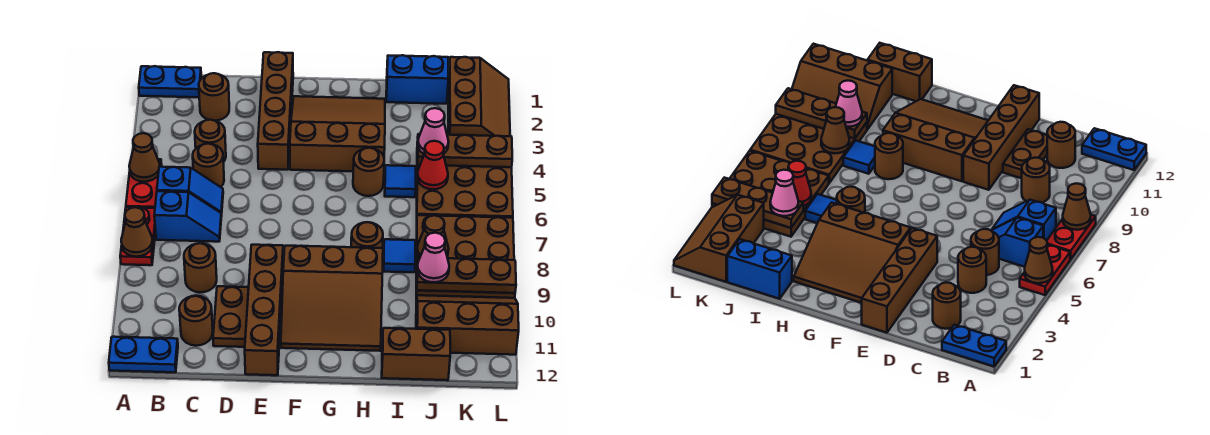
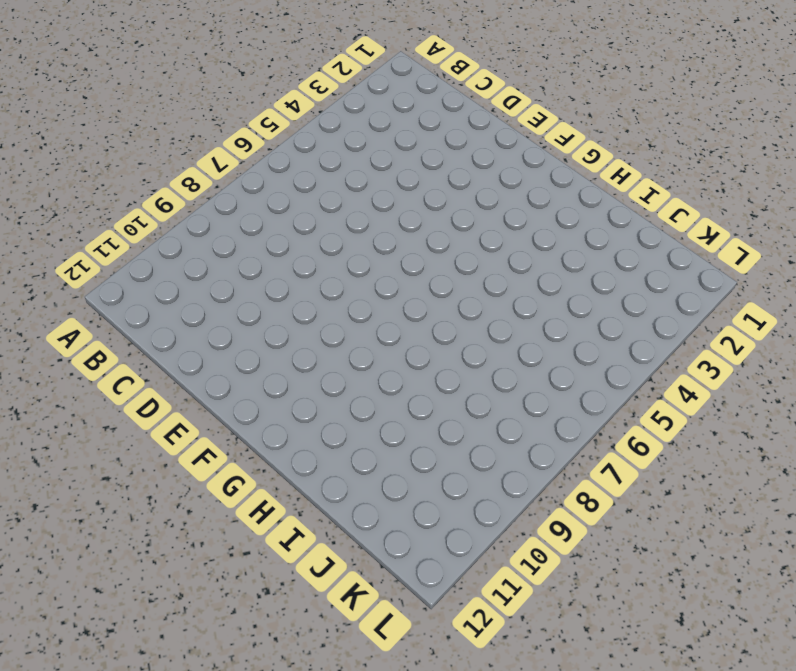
none -> blue plate A1:B1 level 1
none -> red plate A5:A6 level 1
none -> red plate A7:A8 level 1
none -> blue plate A12:B12 level 1

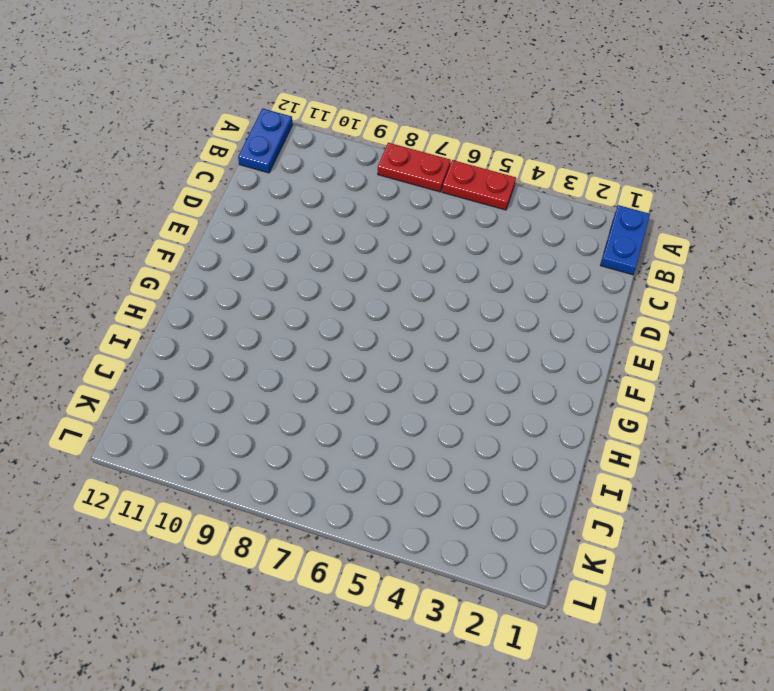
none -> blue slope B6:C6 level 1 top B
none -> blue slope B7:C7 level 1 top B
none -> brown round brick C2 level 1
none -> brown round brick C4 level 1

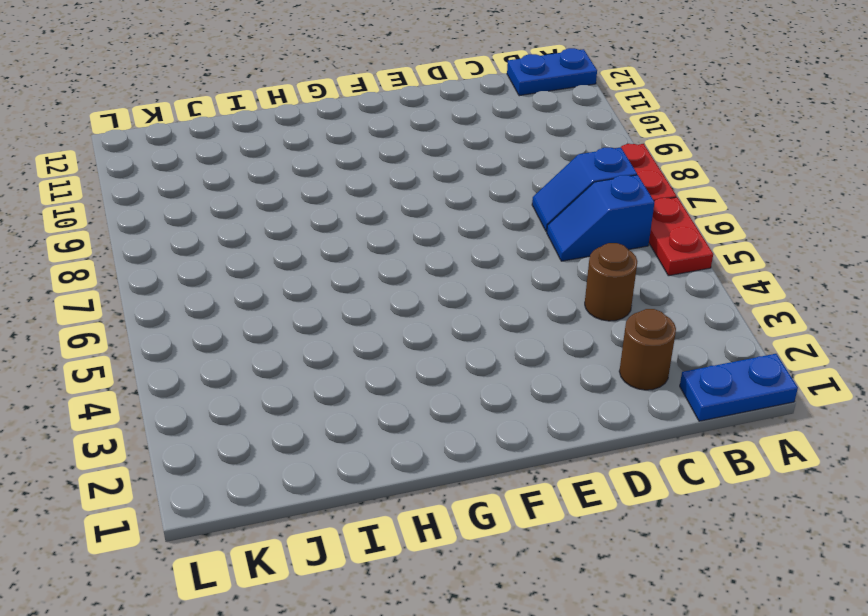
none -> brown round brick C5 level 1
none -> brown round brick C9 level 1
none -> brown round brick C11 level 1
none -> brown plate D10:D11 level 1

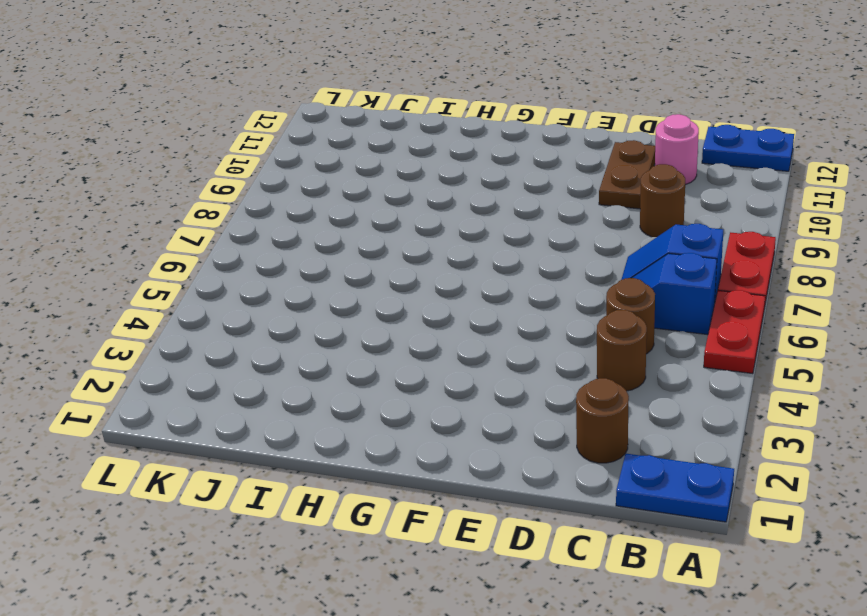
pink round brick C11 level 1 -> brown round brick C11 level 1
none -> brown brick E1:E4 level 1
none -> brown brick E9:E12 level 1
none -> brown slope F2:H4 level 1 top 4
none -> brown slope F9:H11 level 1 top 9

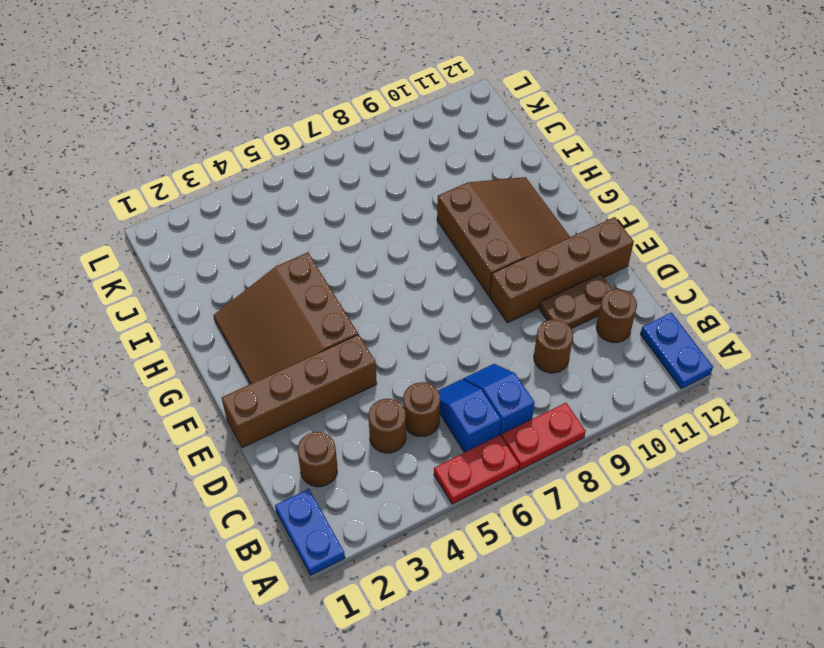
none -> brown round brick H5 level 1
none -> brown round brick H8 level 1
none -> blue brick I1:J1 level 1
none -> blue tile I5 level 1

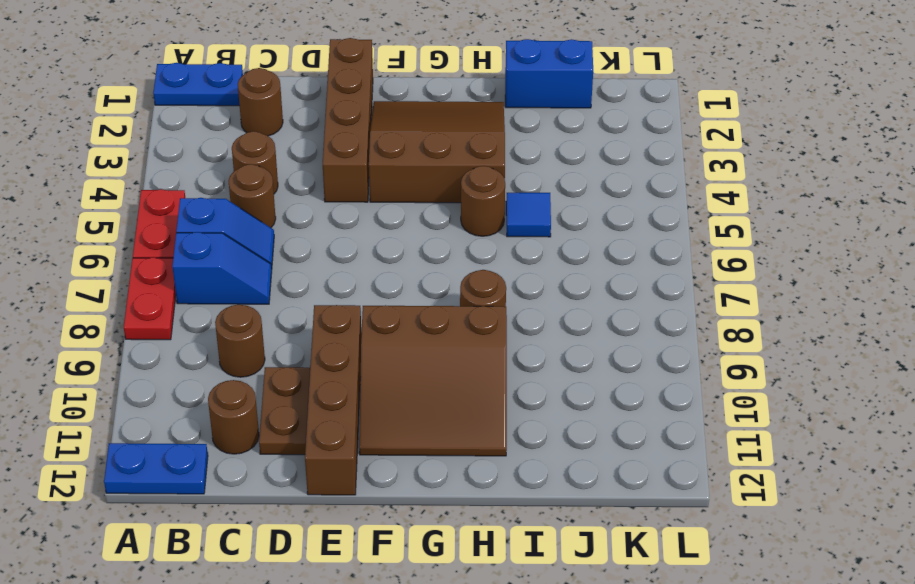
none -> blue tile I8 level 1
none -> brown brick I12:J12 level 1
none -> brown plate J4:L6 level 1
none -> brown plate J7:L9 level 1

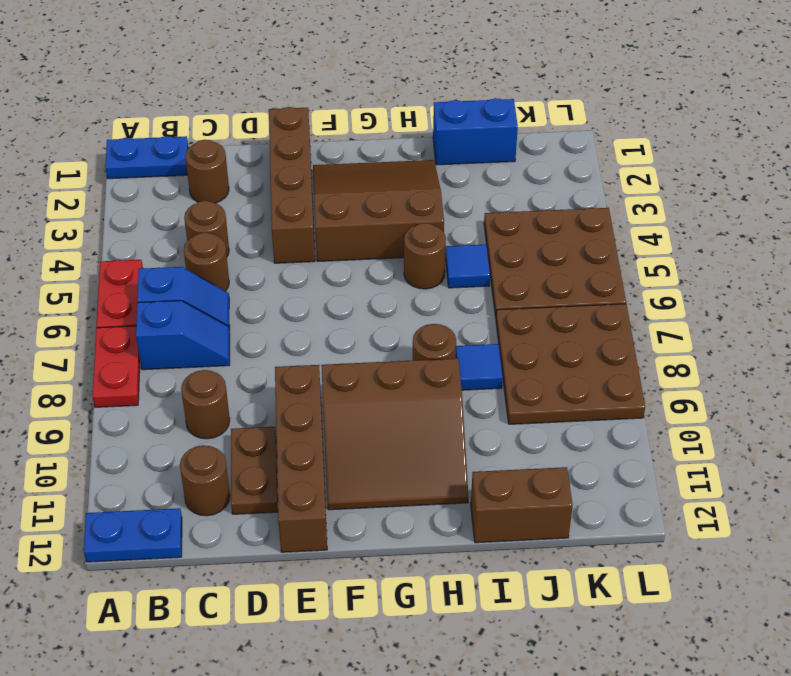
none -> brown slope J10:L11 level 1 top 11
none -> brown slope K1:L3 level 1 top K
none -> brown cone A5 level 2
none -> brown cone A8 level 2

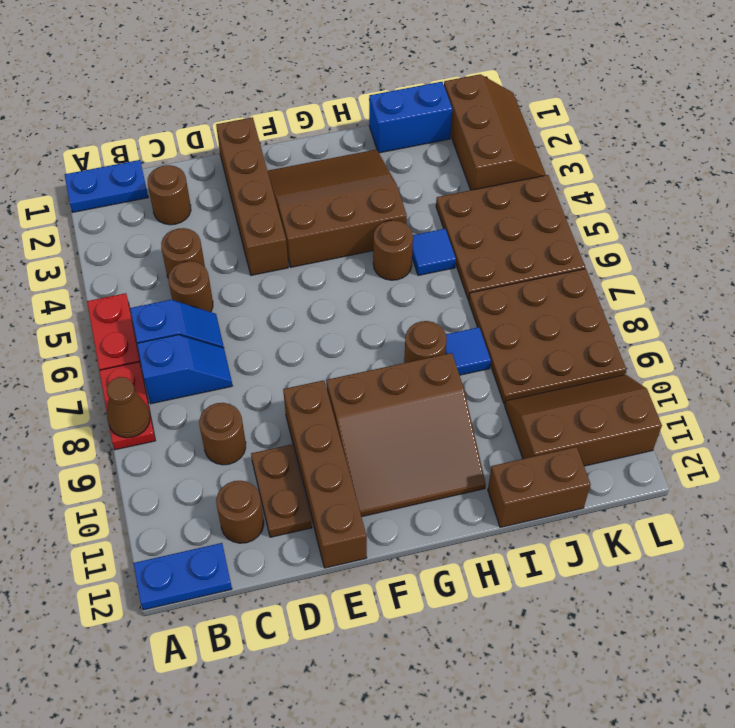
none -> brown cone A5 level 2
none -> brown plate J4:L4 level 2
none -> red cone J5 level 2
none -> brown cone J8 level 2

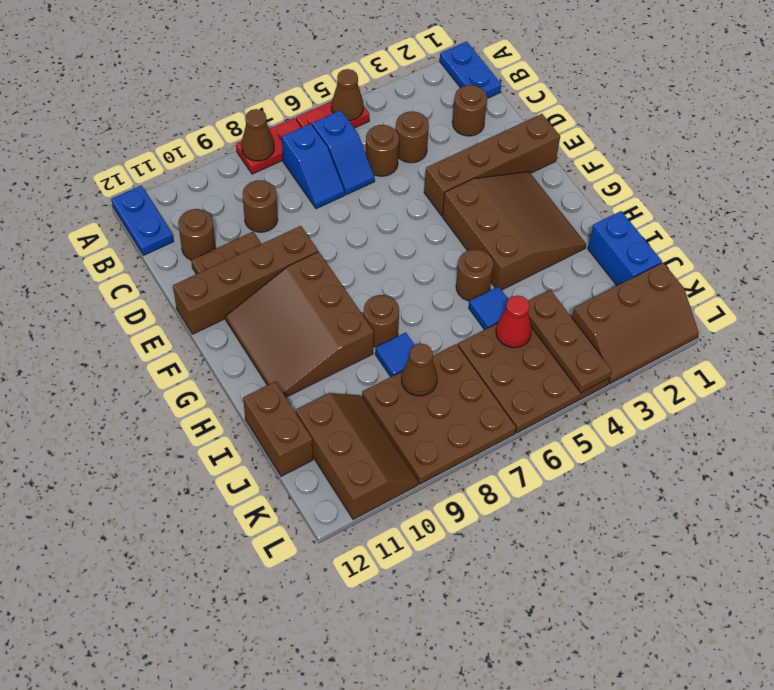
none -> brown plate J9:L9 level 2
none -> pink cone J4 level 3
none -> pink cone J9 level 3

